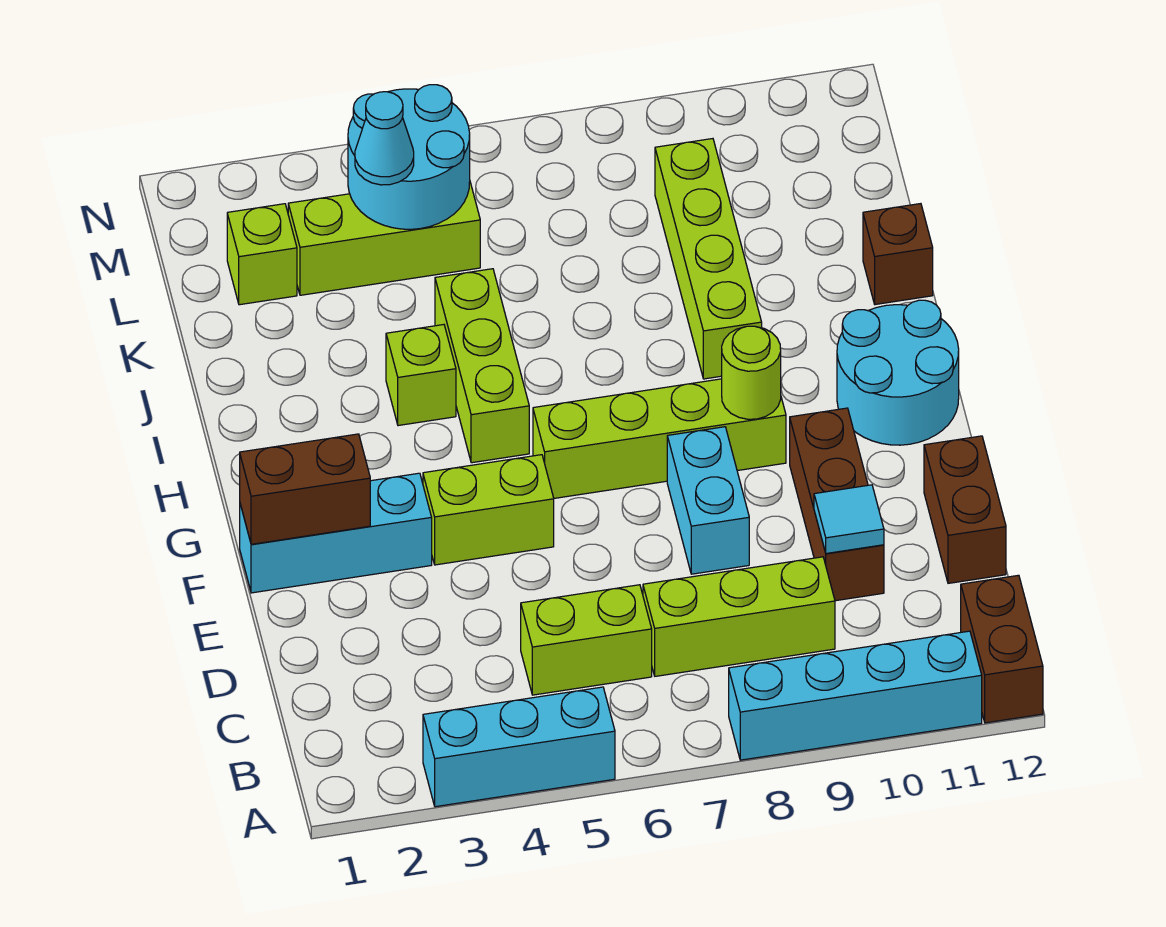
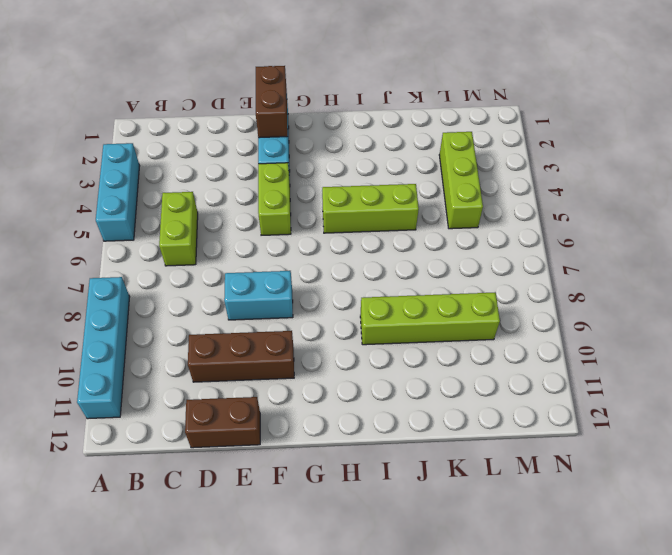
none -> brown brick A12:B12 level 1
none -> lime brick C7:C9 level 1
none -> lime brick G6:G9 level 1

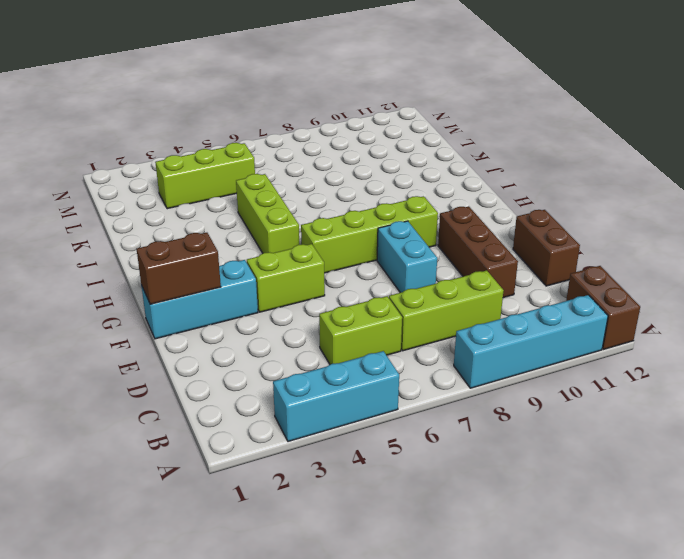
none -> cyan round brick G11:H12 level 1
none -> lime brick I4 level 1
none -> lime brick I9:L9 level 1

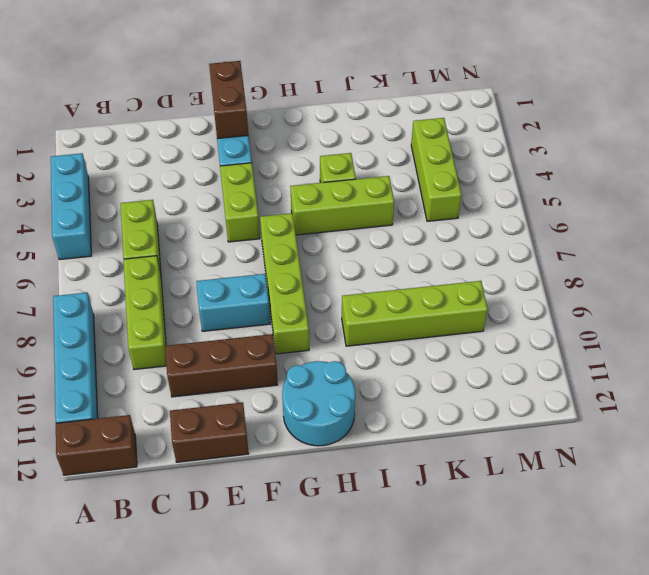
none -> brown brick J12 level 1
none -> lime brick L2 level 1
none -> cyan tile D10 level 2

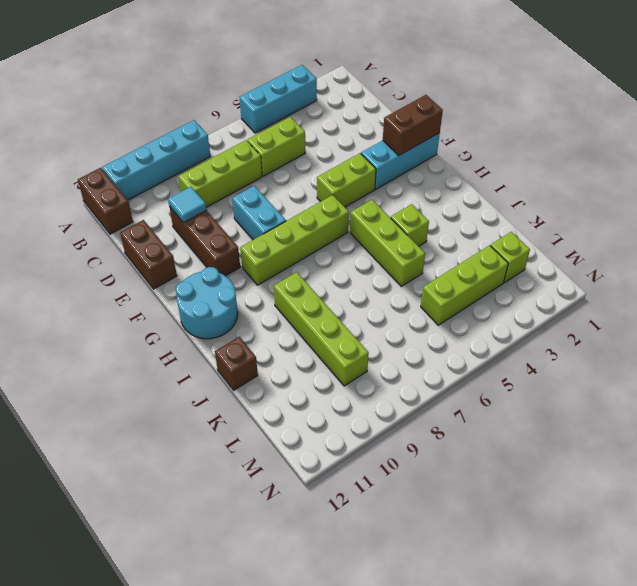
none -> lime round brick G9 level 2
none -> cyan round brick L4:M5 level 2
none -> cyan cone L4 level 3

